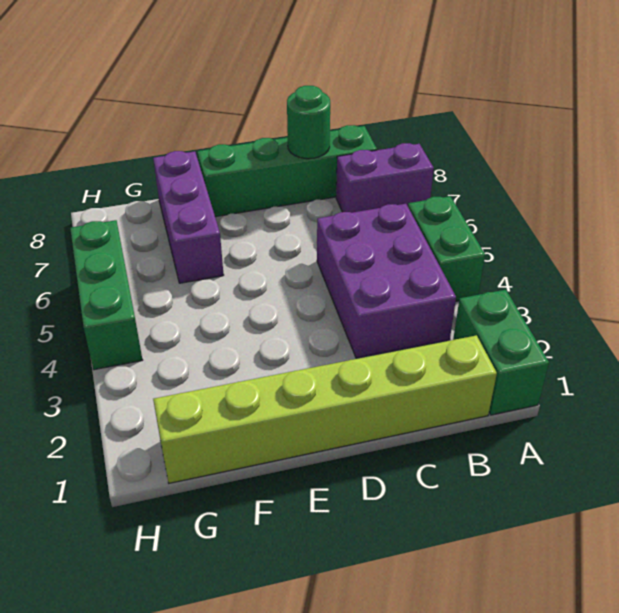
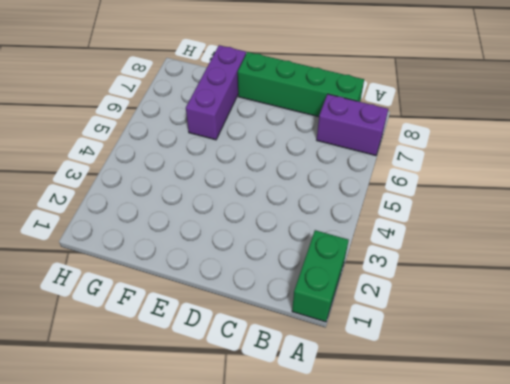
none -> green brick A4:A5 level 1
none -> lime brick B1:G1 level 1

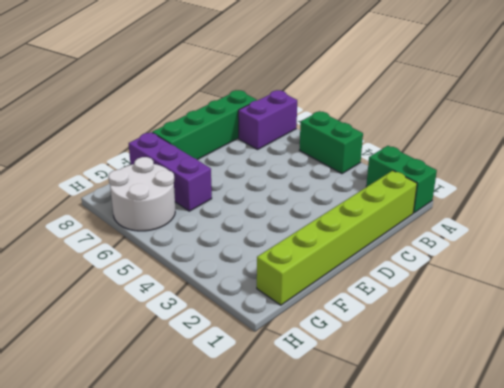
white round brick G6:H7 level 1 -> green brick H4:H6 level 1
none -> purple brick B3:C5 level 1
none -> green round brick C8 level 2

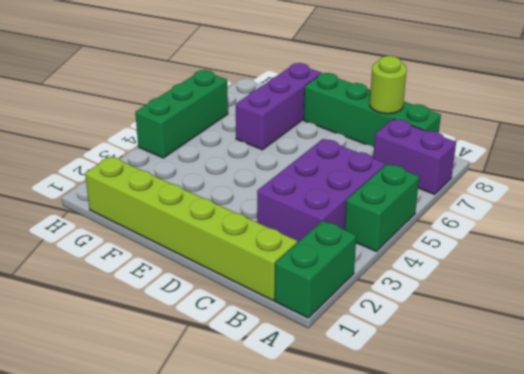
lime round brick C8 level 2 -> green round brick C8 level 2

